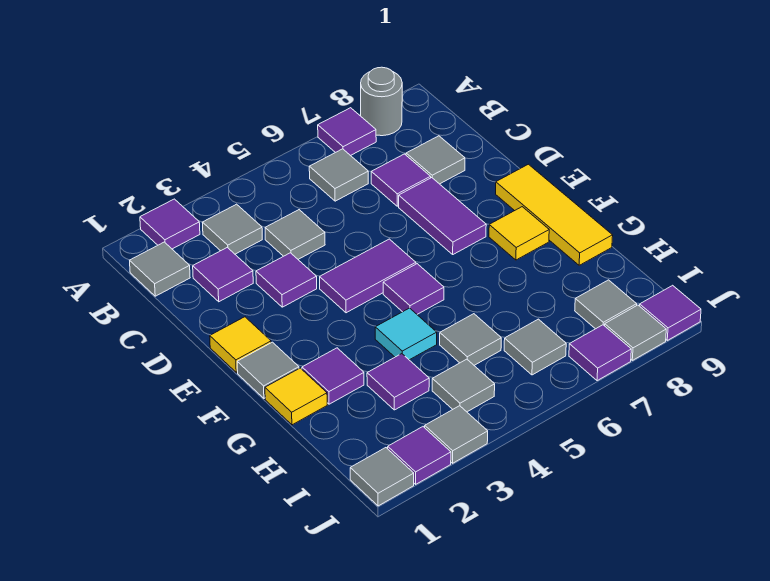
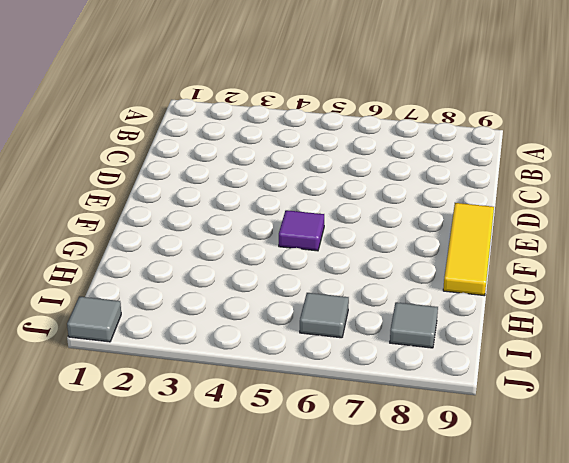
none -> purple tile A2 level 1
none -> purple tile A7 level 1
none -> grey round brick A8 level 1
none -> grey tile B1 level 1

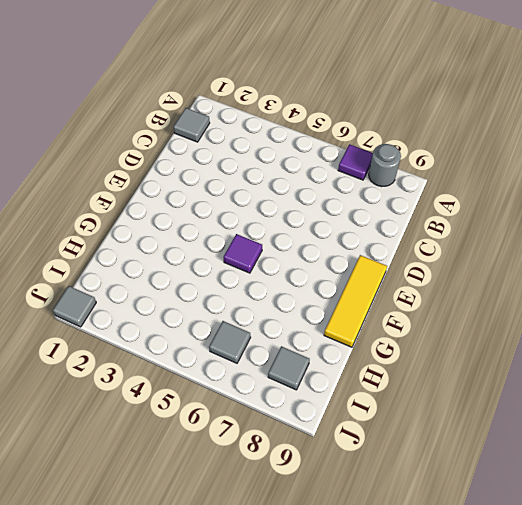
none -> purple tile A2 level 1
none -> grey tile B3 level 1
none -> grey tile B6 level 1
none -> purple tile C2 level 1

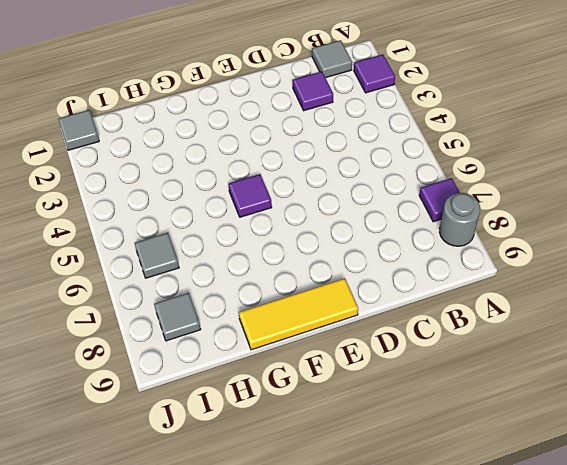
none -> grey tile B3 level 1
none -> grey tile B6 level 1
none -> grey tile C4 level 1
none -> purple tile C7 level 1

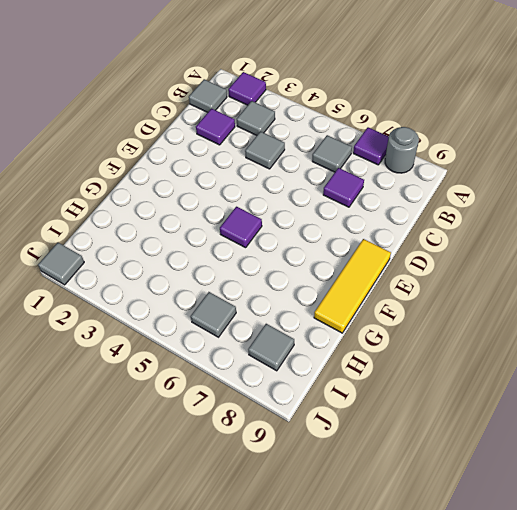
none -> grey tile C8 level 1
none -> purple tile D3 level 1
none -> purple tile D7:E7 level 1
none -> yellow tile E1 level 1

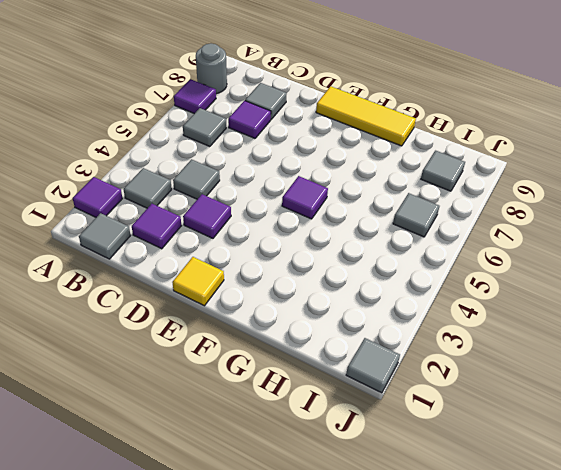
none -> purple tile D7:E7 level 1
none -> purple tile E4:E5 level 1
none -> grey tile F1 level 1
none -> yellow tile F8 level 1

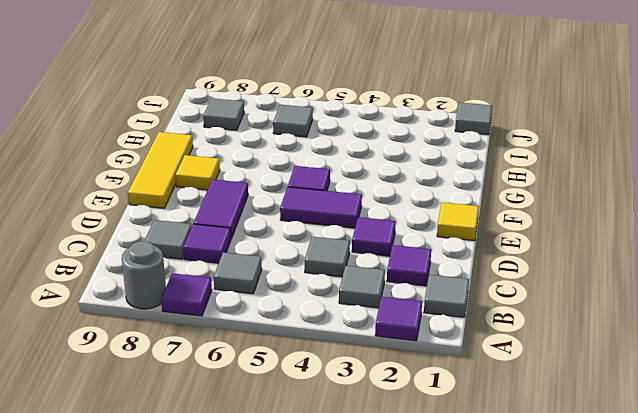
none -> grey tile F1 level 1
none -> yellow tile G1 level 1
none -> purple tile G2 level 1
none -> cyan tile G4 level 1

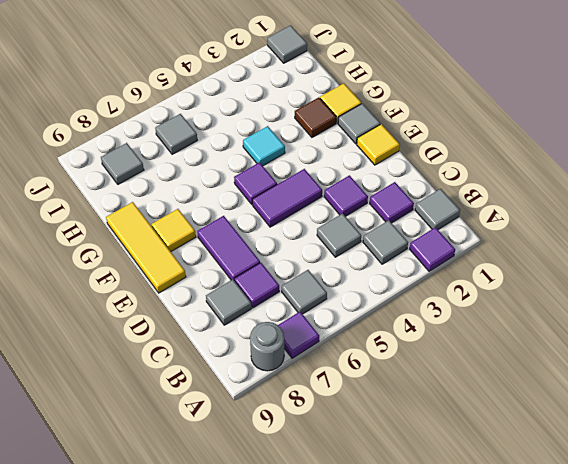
brown tile G2 level 1 -> purple tile G2 level 1
none -> purple tile H3 level 1
none -> grey tile H5 level 1
none -> grey tile I4 level 1
none -> purple tile J2 level 1

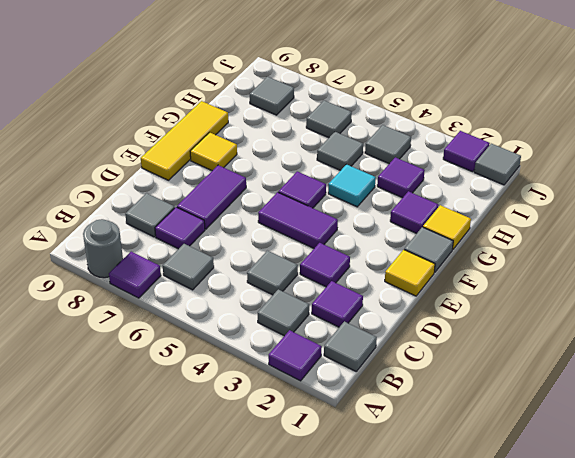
none -> grey tile J3 level 1
none -> purple tile J7 level 1
none -> grey tile J8 level 1
none -> purple tile J9 level 1

